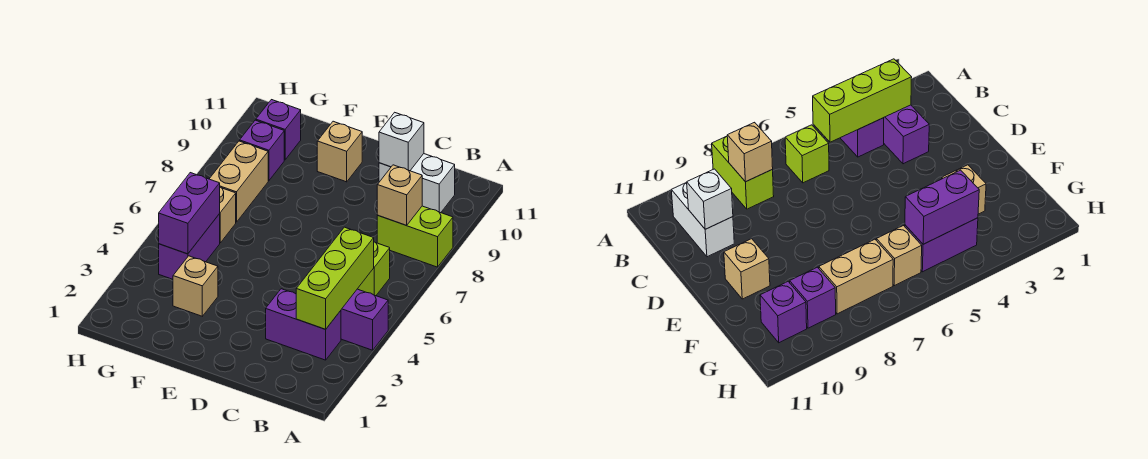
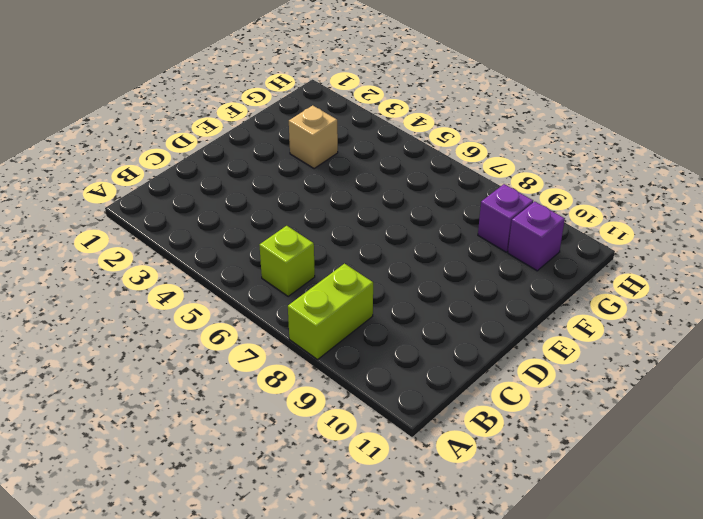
none -> purple brick A4:B4 level 1
none -> purple brick B3:C3 level 1
none -> white brick B10:C10 level 1

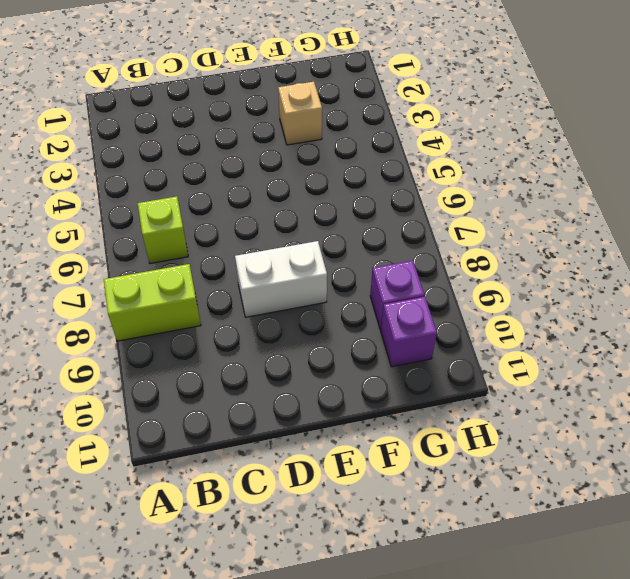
white brick D8:E8 level 1 -> white brick B10:C10 level 1
none -> purple brick A4:B4 level 1
none -> purple brick B3:C3 level 1
none -> tan brick E10 level 1

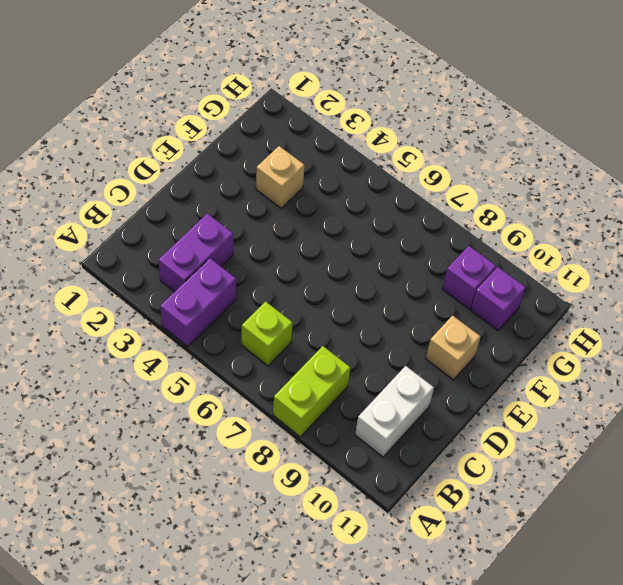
none -> purple brick G4:G5 level 1
none -> tan brick G6 level 1
none -> tan brick G7:G8 level 1

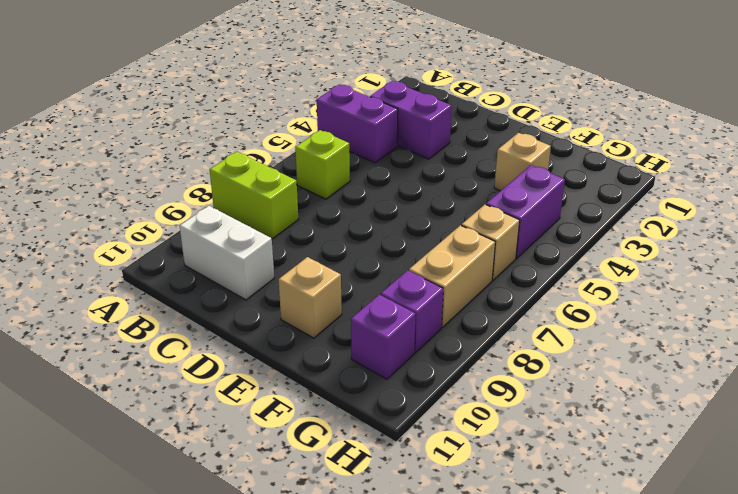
none -> lime brick B3:B5 level 2
none -> tan brick B8 level 2
none -> white brick C10 level 2

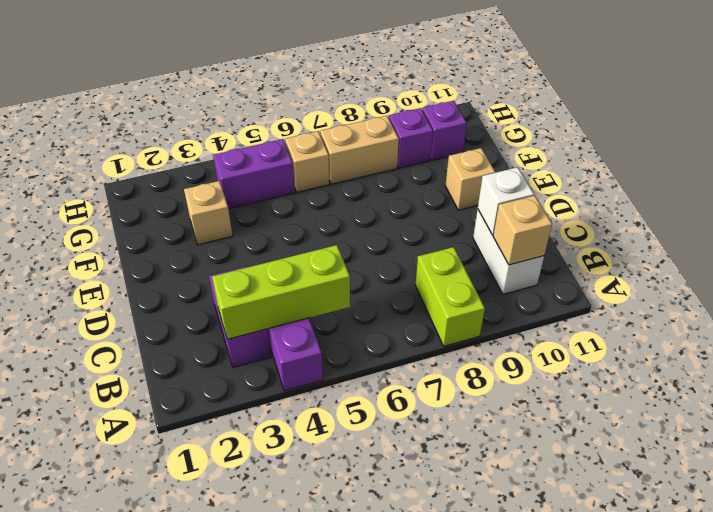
tan brick B10 level 2 -> tan brick B8 level 2
none -> lime brick B6 level 1
none -> purple brick G4:G5 level 2

